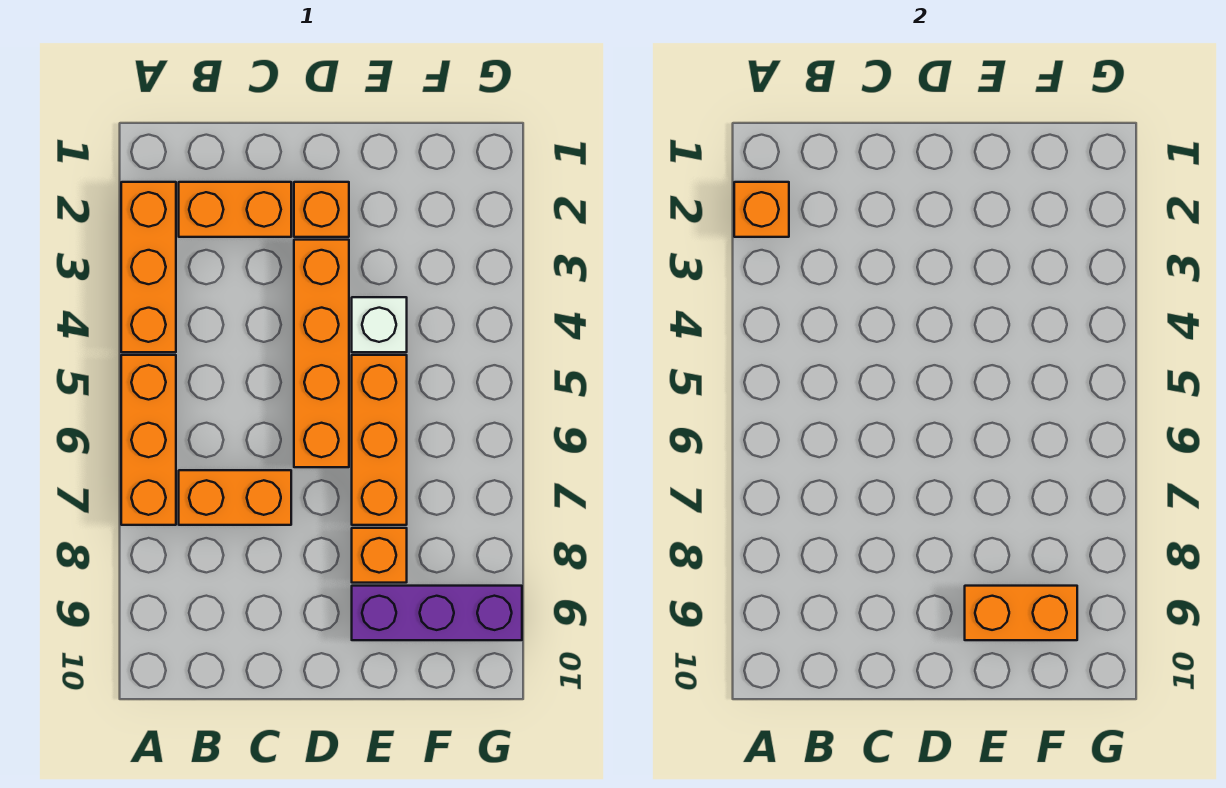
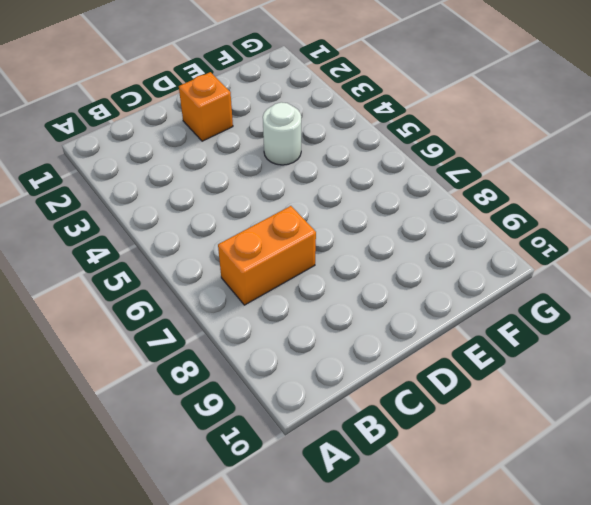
white round brick E4 level 1 -> white brick E4 level 1
none -> orange brick A2:A4 level 1
none -> orange brick A5:A7 level 1
none -> orange brick B2:C2 level 1

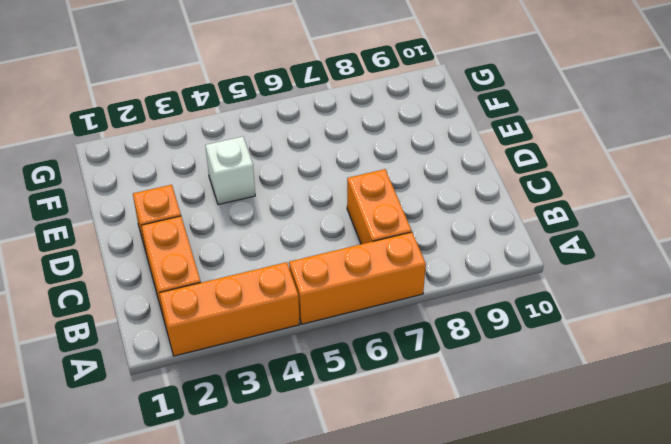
none -> orange brick D3:D6 level 1
none -> orange brick E5:E7 level 1
none -> orange brick E8 level 1

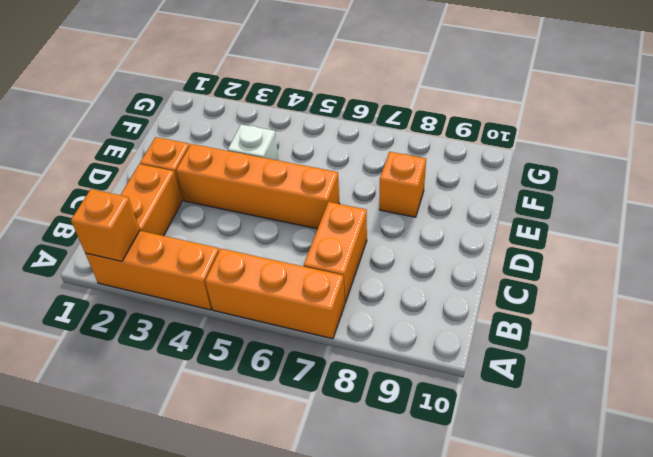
none -> orange brick E5:E7 level 1
none -> purple brick E9:G9 level 1
none -> orange brick E9:F9 level 2

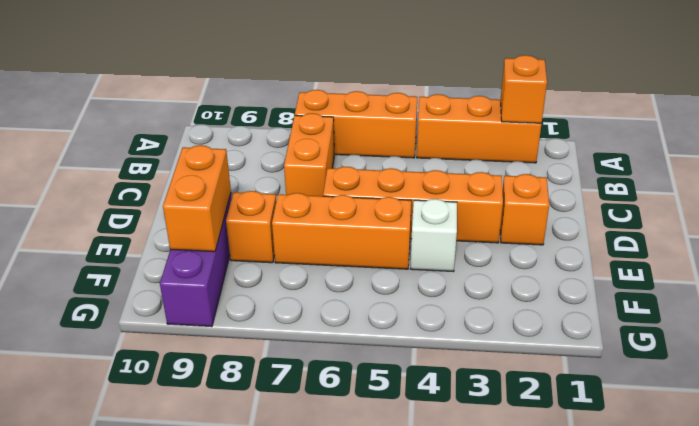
none -> orange brick B2:C2 level 1

